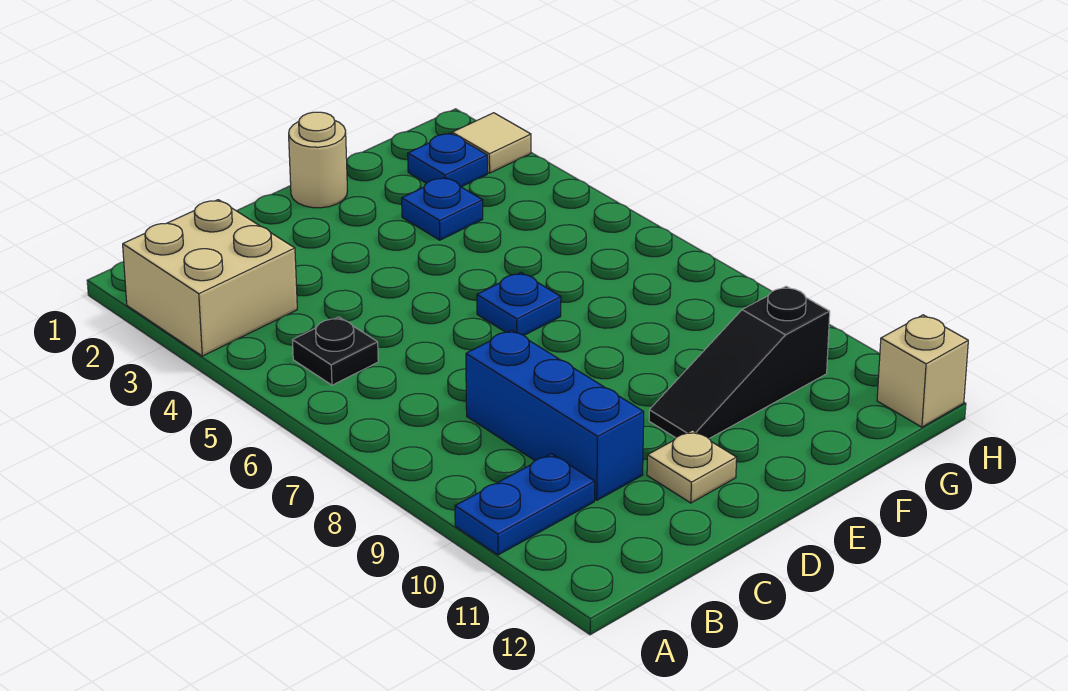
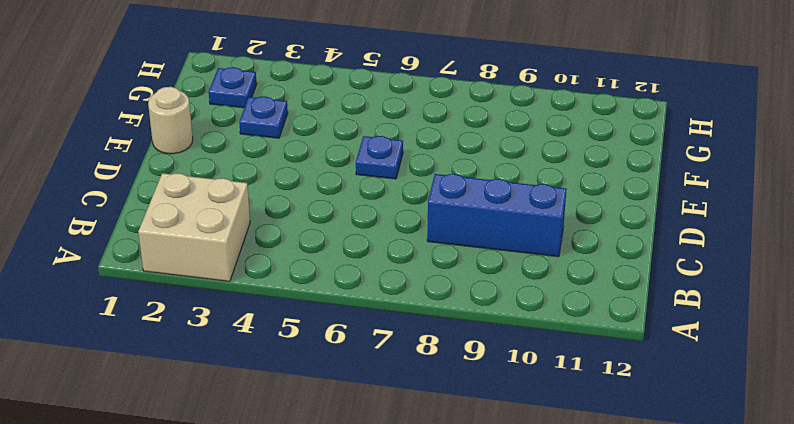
none -> blue plate A10:B10 level 1
none -> black plate B5 level 1
none -> tan plate D11 level 1

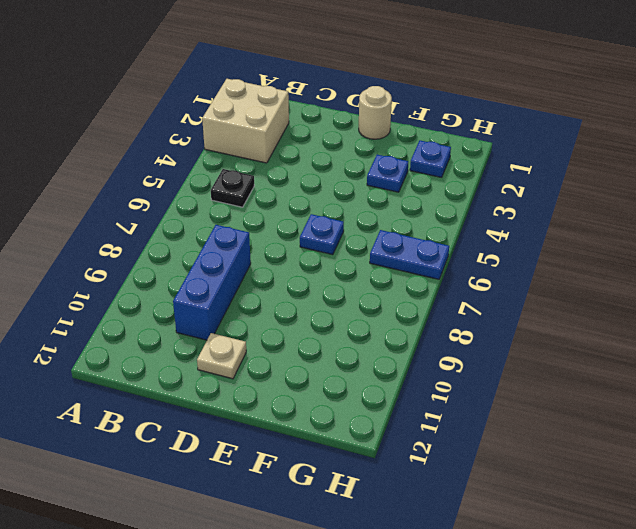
blue plate G6:H6 level 1 -> blue plate A10:B10 level 1
none -> black slope E10:G10 level 1 top G
none -> tan tile H2 level 1
none -> tan brick H12 level 1

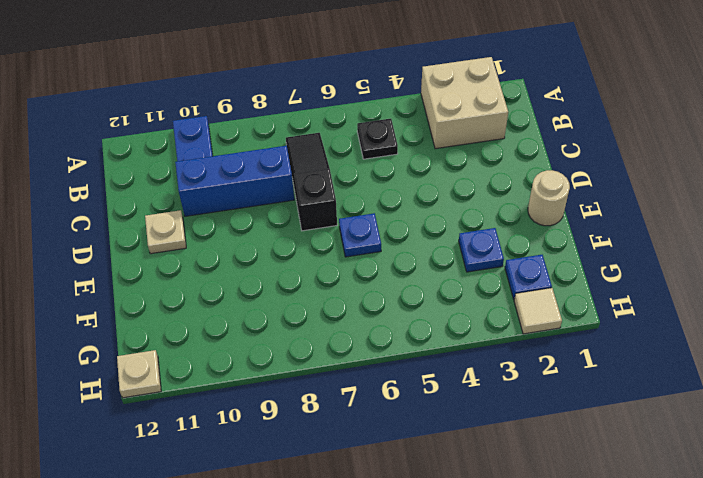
black slope B7:D7 level 1 top D -> black slope E10:G10 level 1 top G
tan plate H12 level 1 -> tan brick H12 level 1

